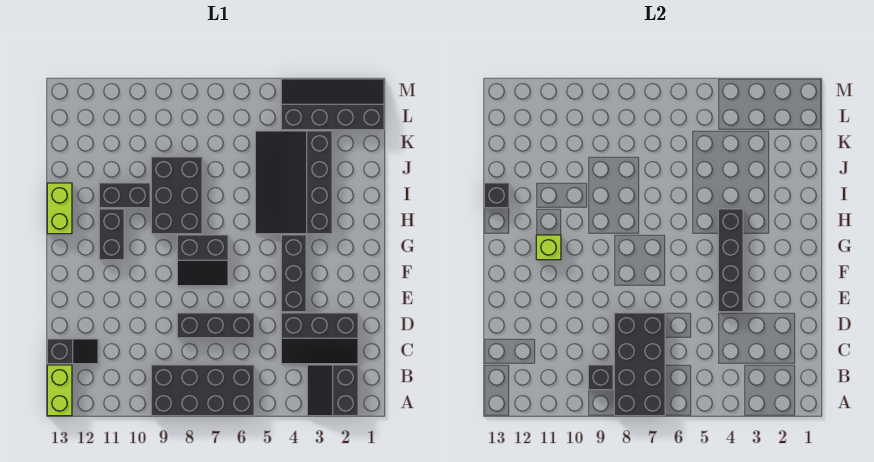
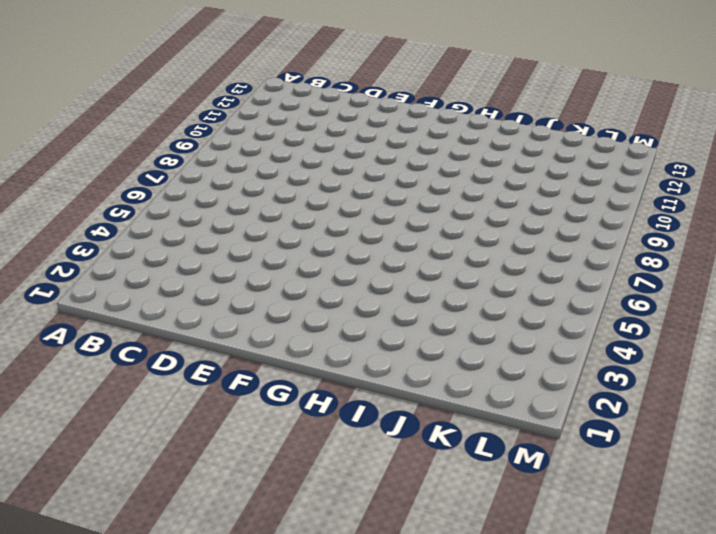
none -> black slope A2:B3 level 1 top 2
none -> black brick A6:B9 level 1
none -> lime brick A13:B13 level 1

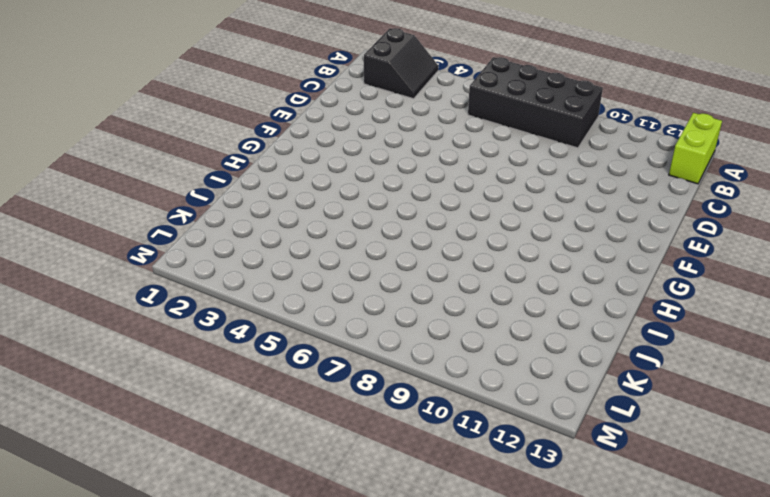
none -> black slope C2:D4 level 1 top D
none -> black slope C12:C13 level 1 top 13
none -> black brick D6:D8 level 1

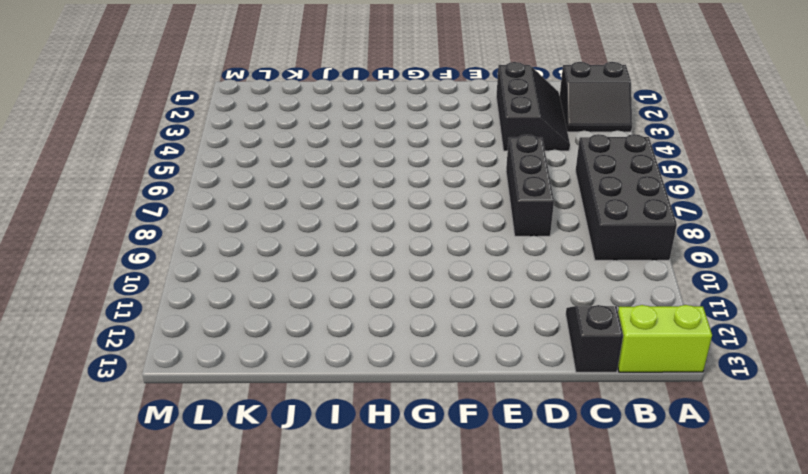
none -> black brick E4:G4 level 1
none -> black slope F7:G8 level 1 top G
none -> black brick G11:H11 level 1

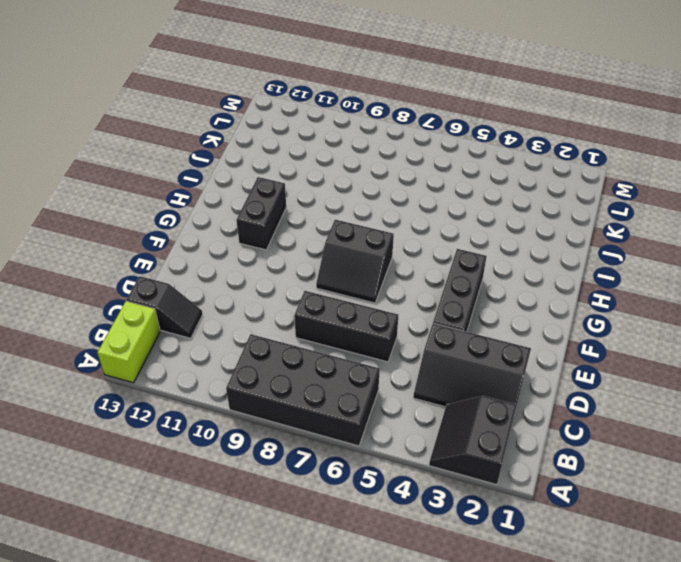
none -> black slope H3:K5 level 1 top 3
none -> black brick H8:J9 level 1
none -> lime brick H13:I13 level 1

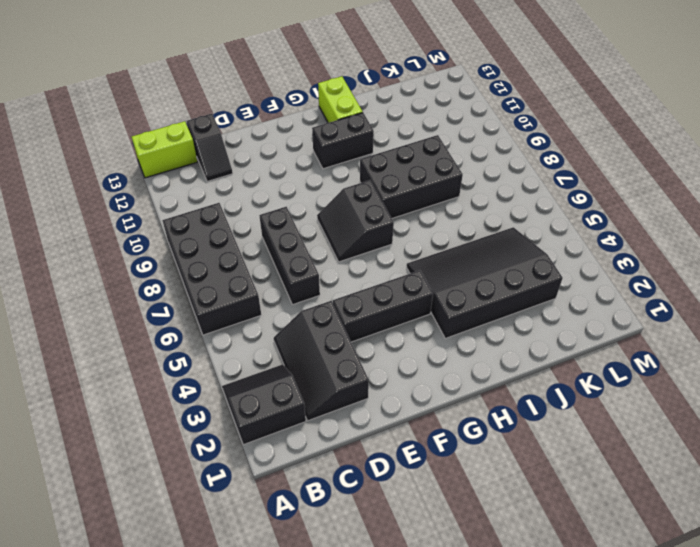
lime brick H12:H13 level 1 -> lime brick H13:I13 level 1
none -> black brick I10:I11 level 1
none -> black slope L1:M4 level 1 top L
none -> black brick A7:D8 level 2

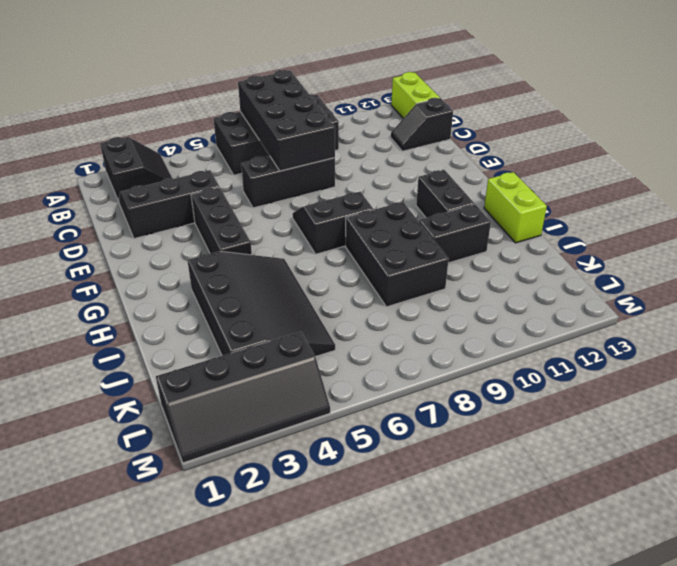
none -> black brick B9 level 2
none -> black brick E4:H4 level 2
none -> lime brick G11 level 2

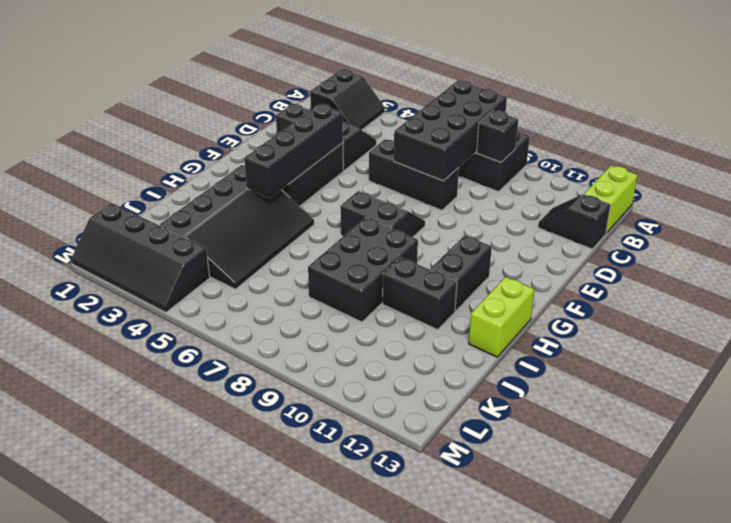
none -> lime brick G11 level 2
none -> black brick I13 level 2

